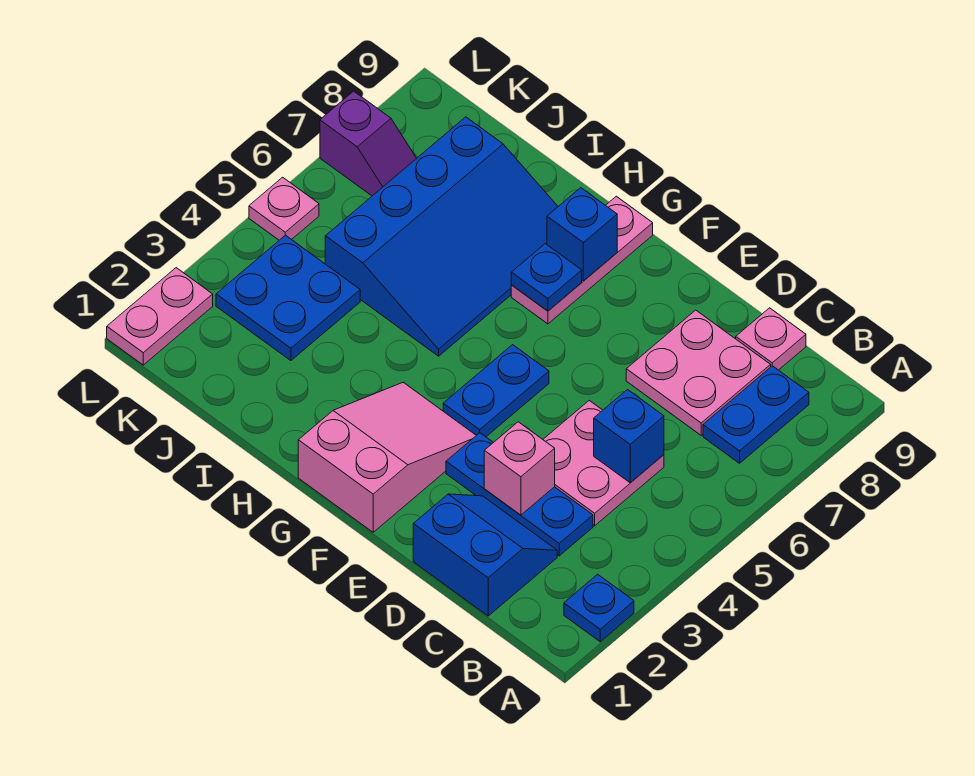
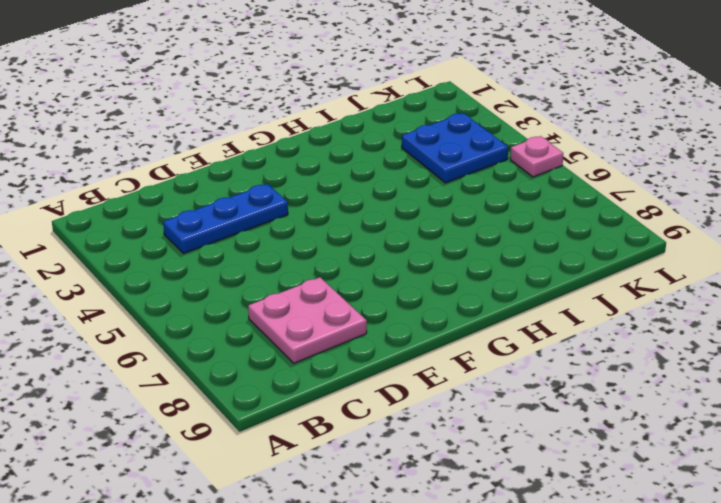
none -> blue plate A2 level 1
none -> blue plate B7:B8 level 1
none -> blue slope C1:D2 level 1 top 1

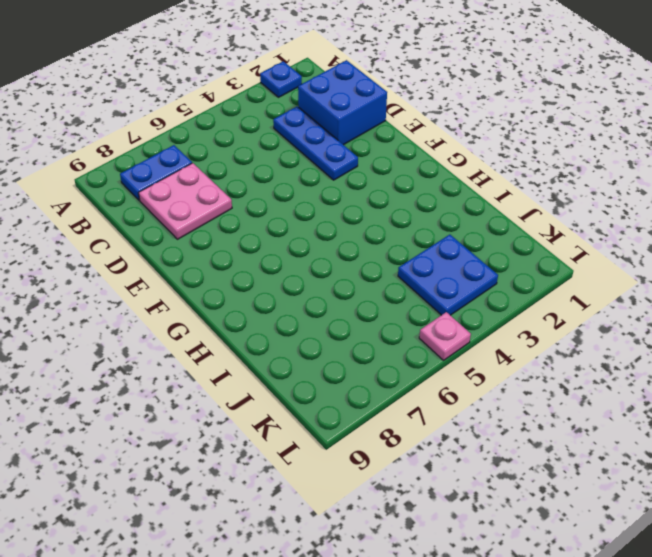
blue brick C1:D2 level 1 -> blue slope C1:D2 level 1 top 1
none -> pink plate C4:D5 level 1
none -> pink plate C9 level 1
none -> pink slope F1:G3 level 1 top 1

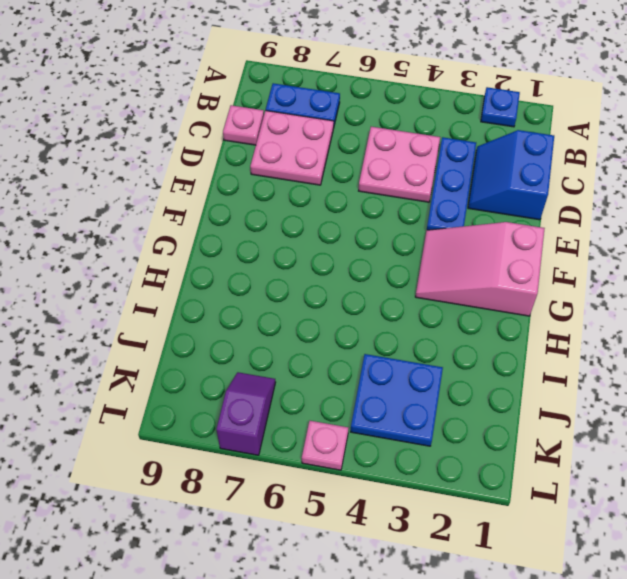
none -> blue plate F4:F5 level 1
none -> pink plate G7:G9 level 1
none -> blue slope H5:J8 level 1 top J

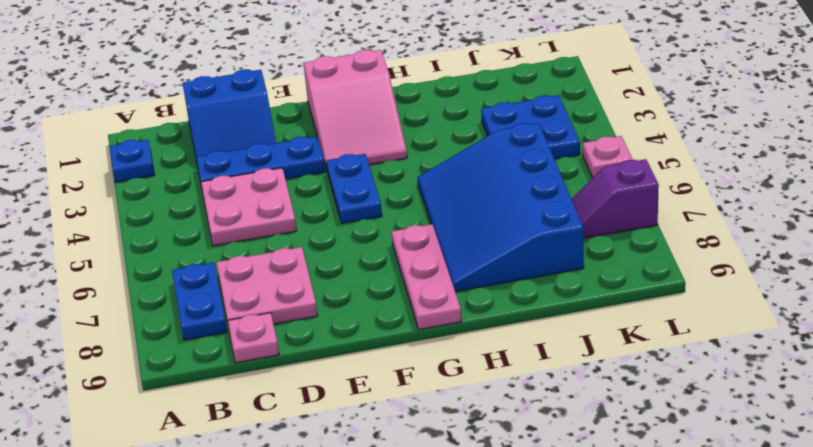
none -> pink plate L1:L2 level 1
none -> blue brick C5 level 2
none -> pink brick D3 level 2

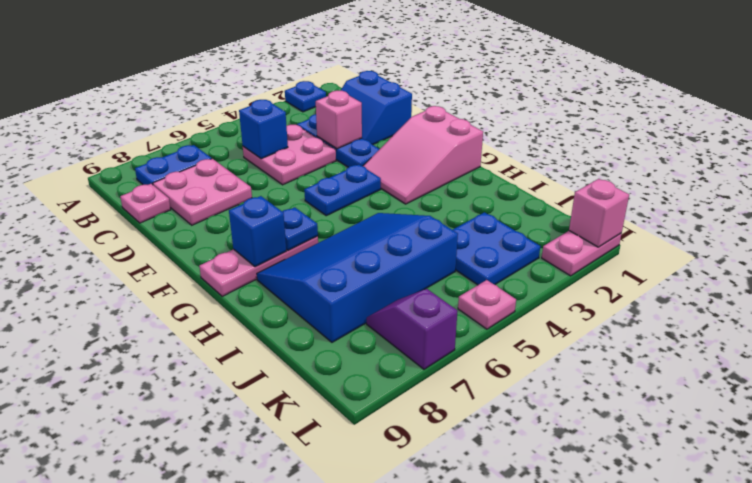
pink brick L1 level 2 -> none

